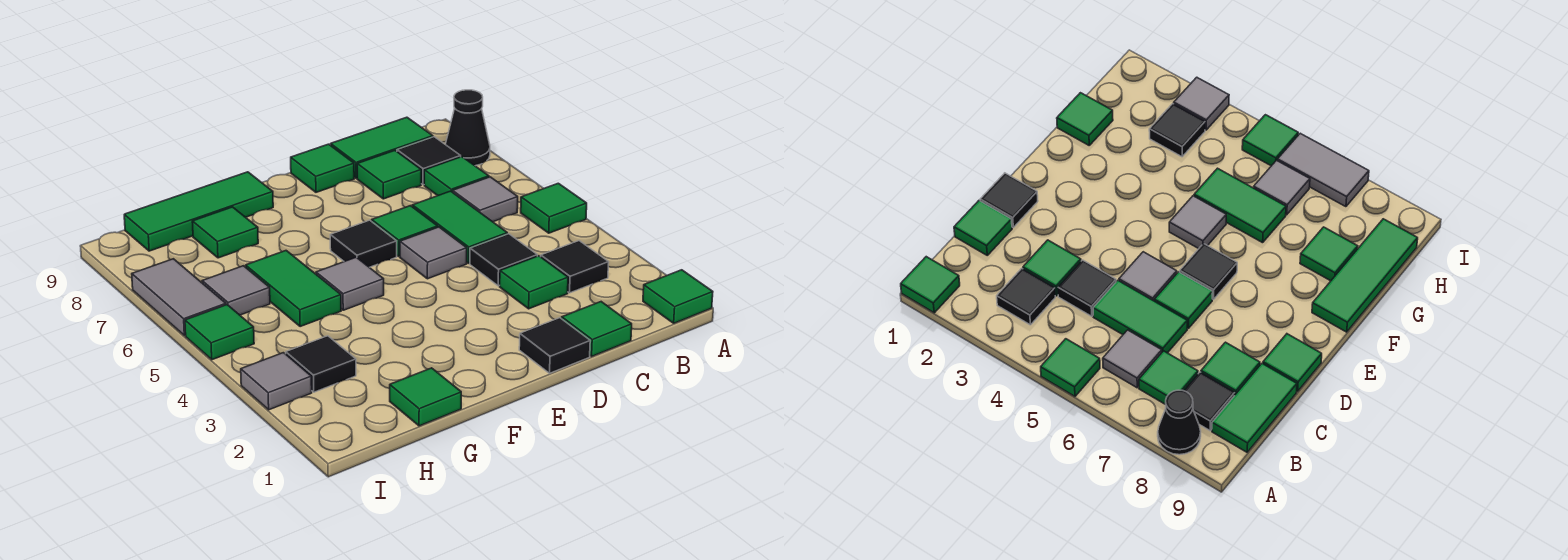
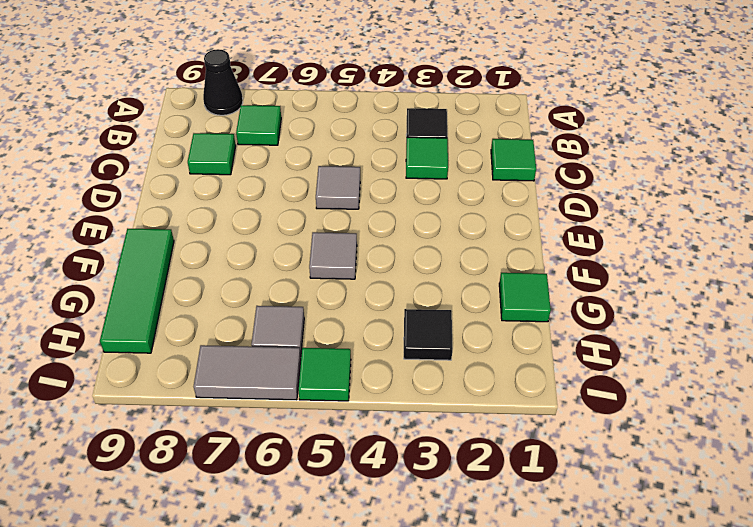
none -> green tile A1 level 1
none -> green tile A5 level 1
none -> grey tile B6 level 1

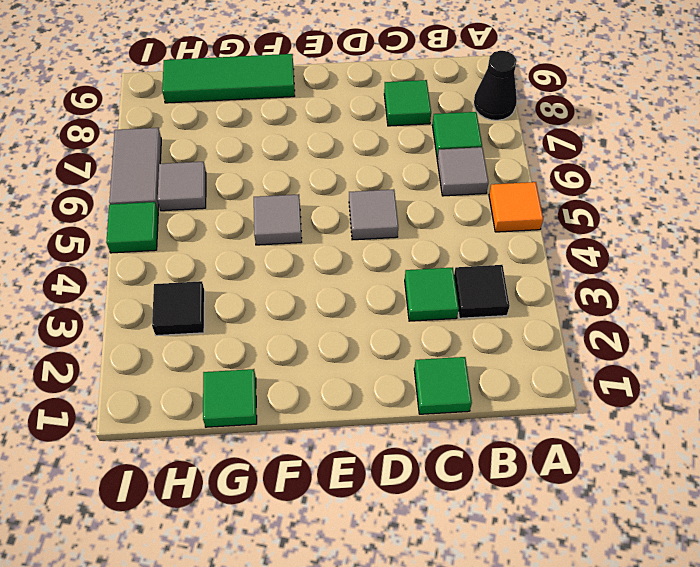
orange tile A5 level 1 -> green tile A5 level 1
none -> green tile A1 level 1
none -> black tile B8 level 1
none -> green tile B9:C9 level 1

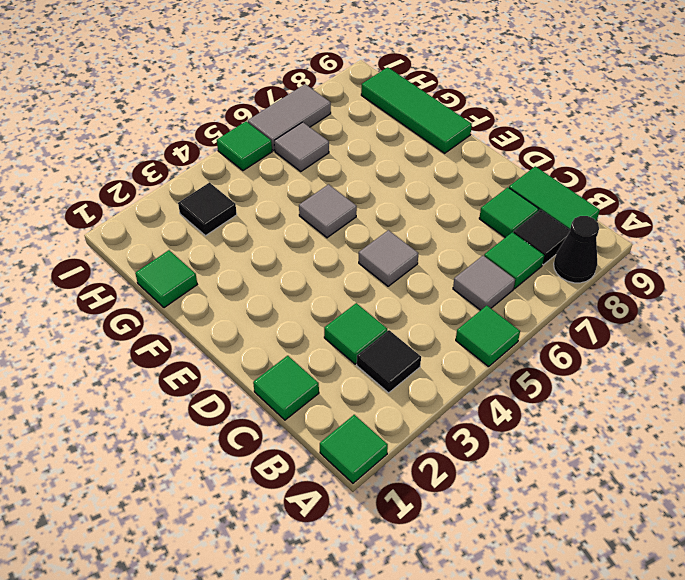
none -> black tile C4 level 1
none -> green tile C5:C6 level 1
none -> black tile D1 level 1

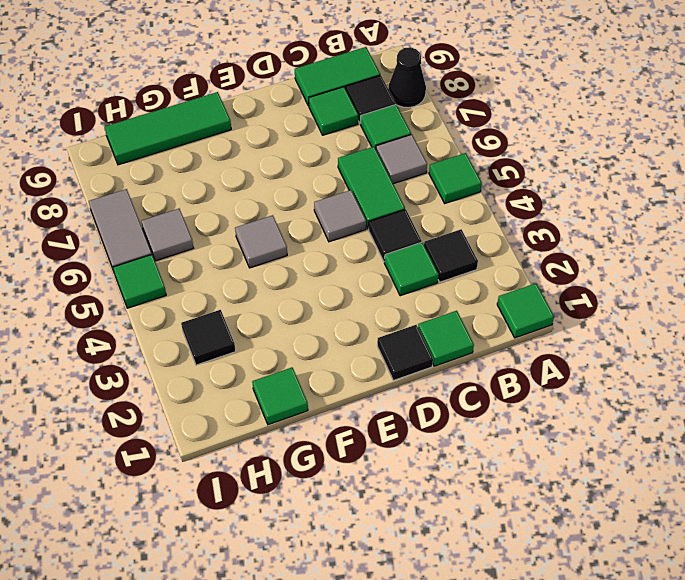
none -> green tile D6 level 1
none -> green tile D9 level 1
none -> black tile E6 level 1

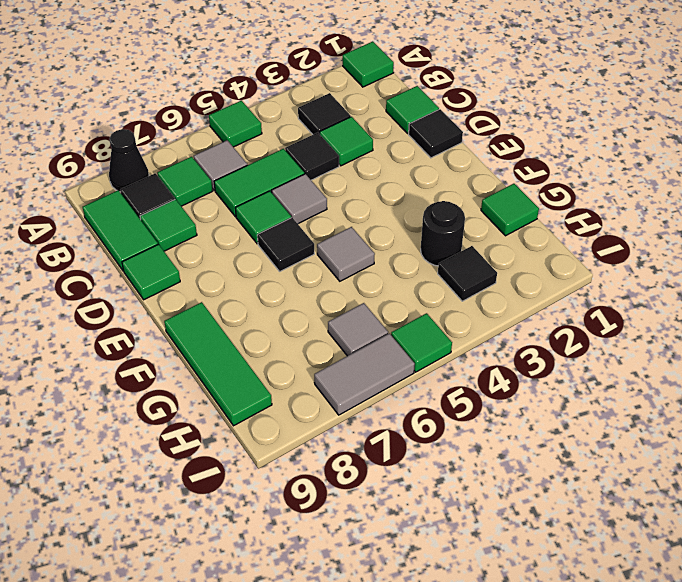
black round brick G3 level 1 -> none
none -> green tile G5:G6 level 1
none -> green tile G8 level 1
none -> grey tile I3 level 1

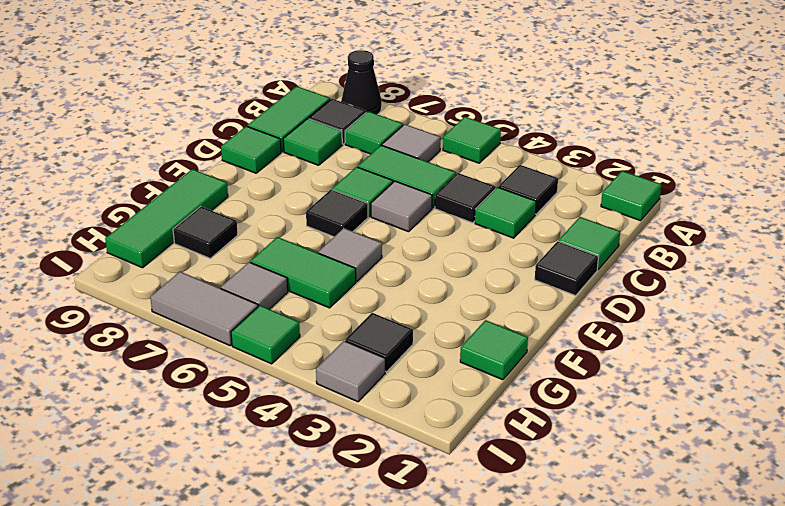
black tile G8 level 1 -> green tile G8 level 1

